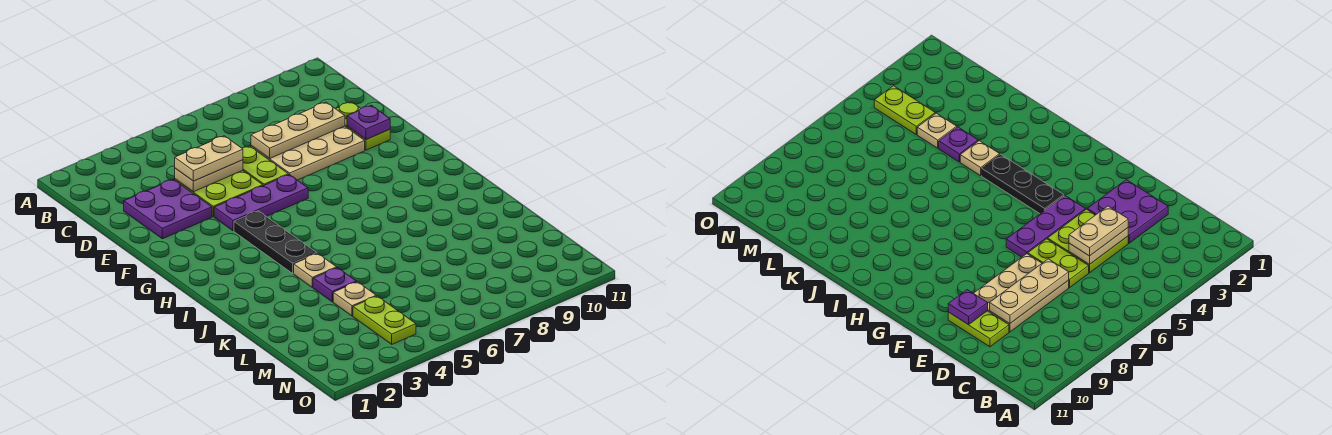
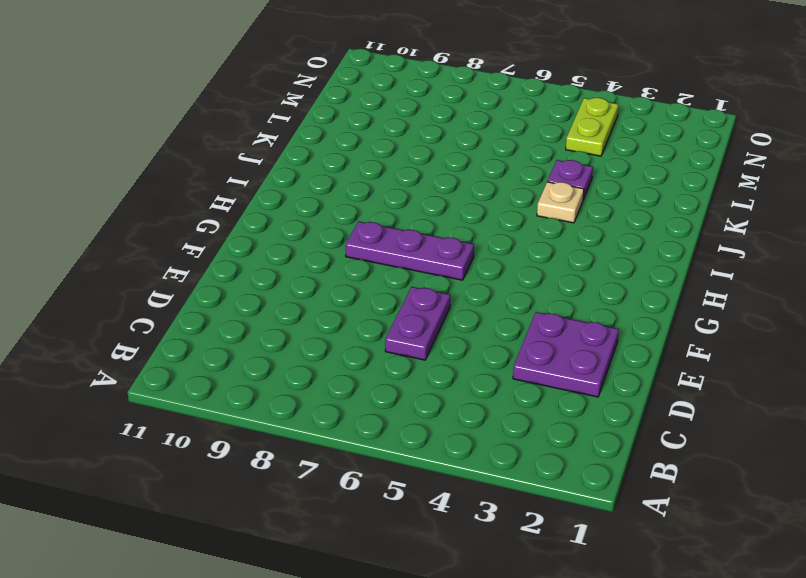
purple plate D6:E6 level 1 -> lime plate D6:E6 level 1
purple plate G6:G8 level 1 -> purple plate F4:F6 level 1
none -> lime plate D4:E5 level 1
none -> tan plate D7:E9 level 1
none -> lime plate D10:E10 level 1

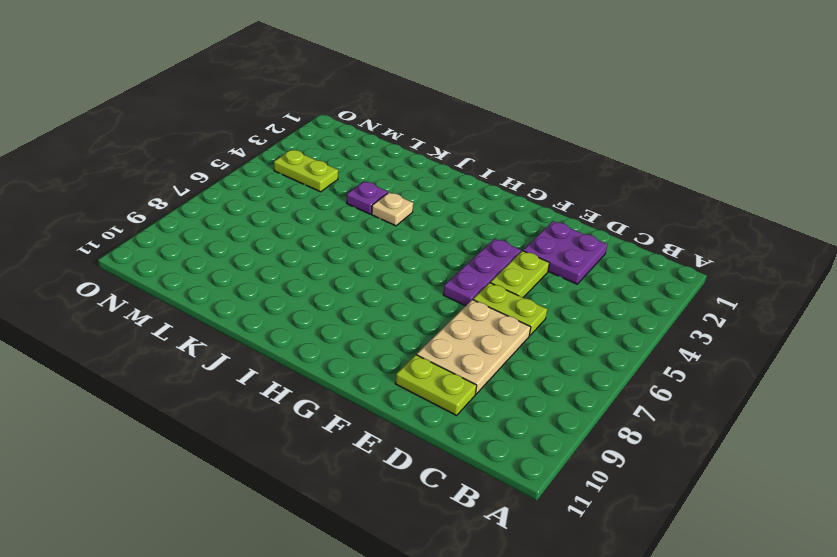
lime plate E4:E5 level 1 -> lime plate D4:E5 level 1
none -> black plate G4:I4 level 1
none -> tan plate L4 level 1
none -> tan plate D4:D5 level 2

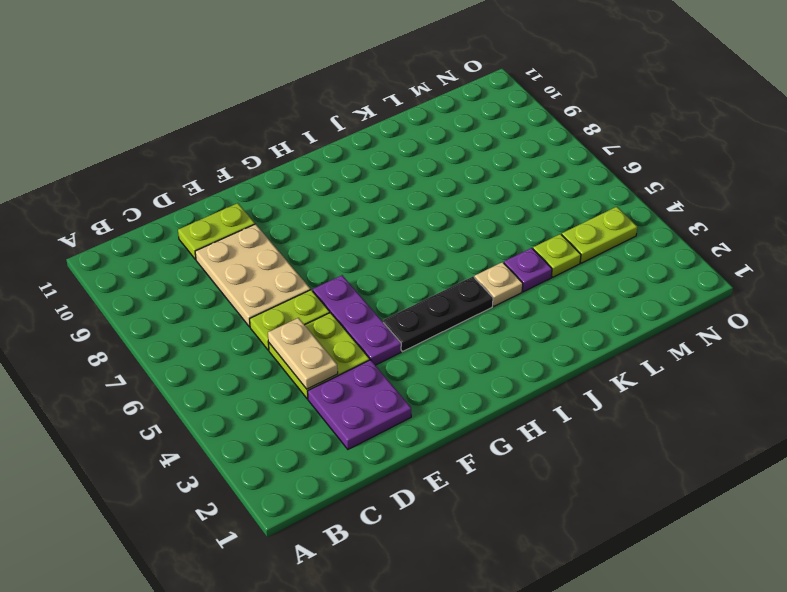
lime plate L4 level 1 -> tan plate L4 level 1
none -> tan plate D7:D9 level 2
none -> purple plate E10 level 2
none -> tan plate D4:D5 level 3

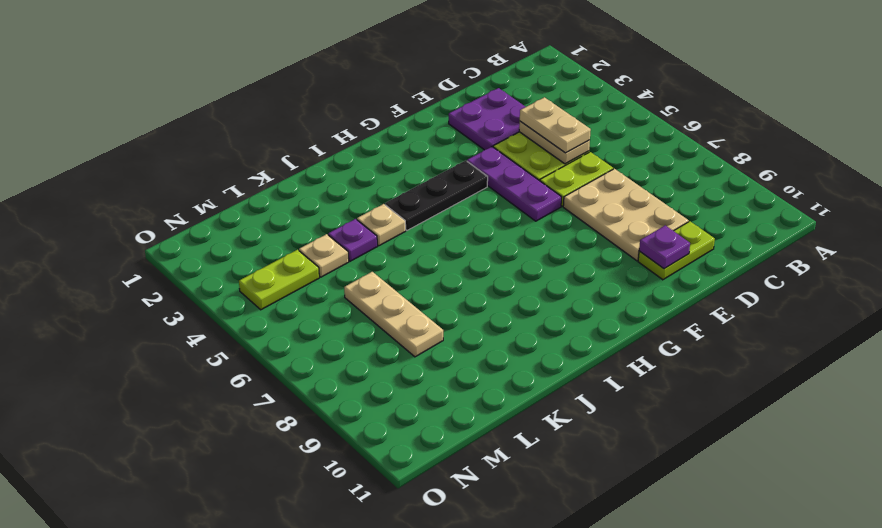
tan plate L6:L8 level 1 -> tan plate D7:D9 level 2

